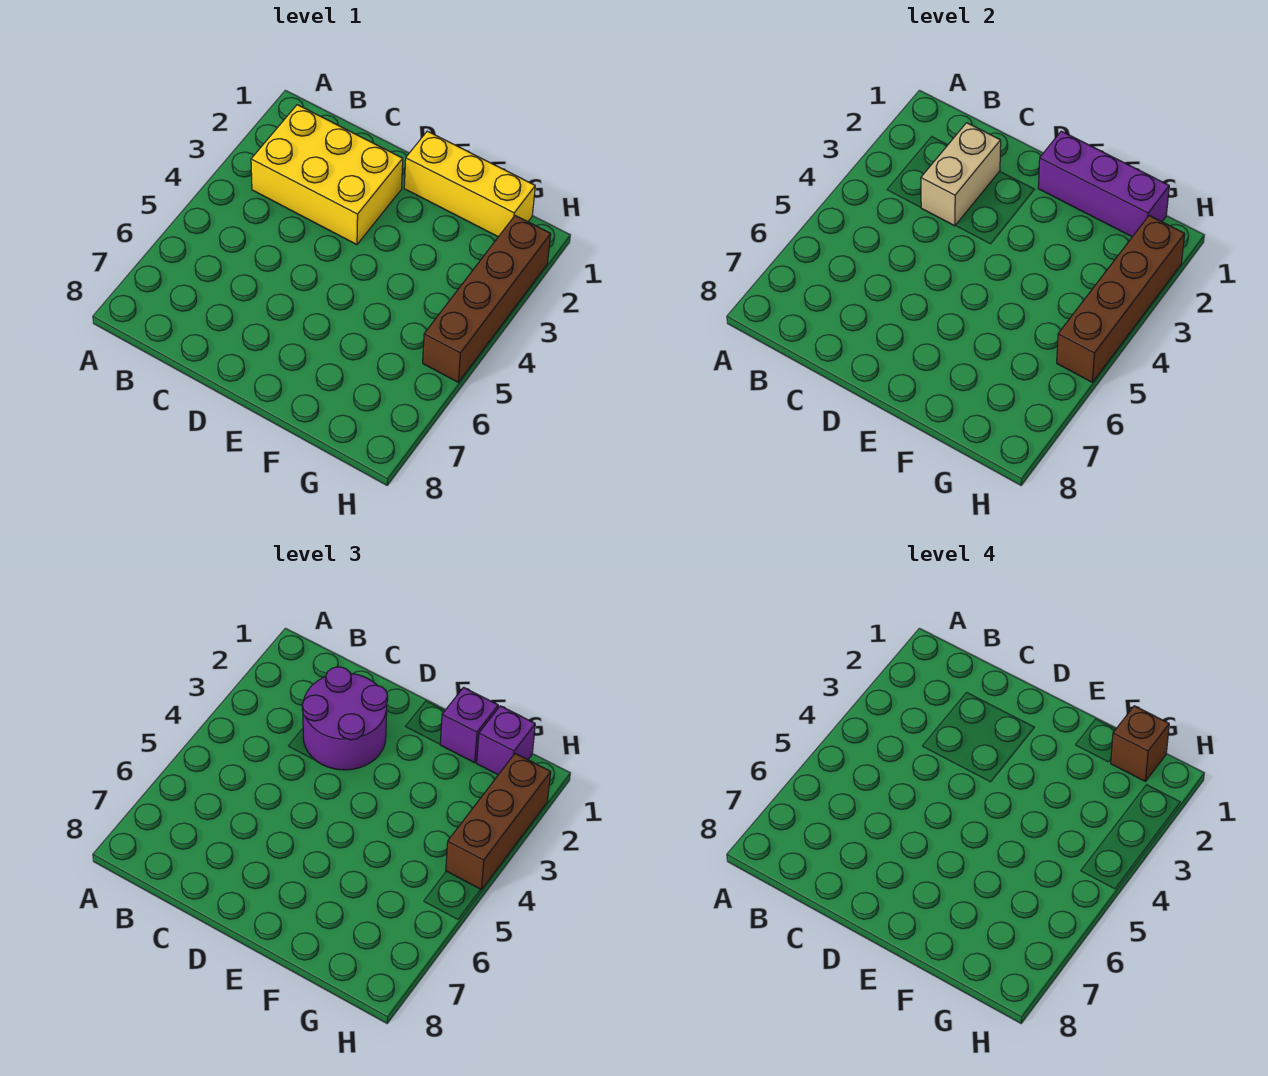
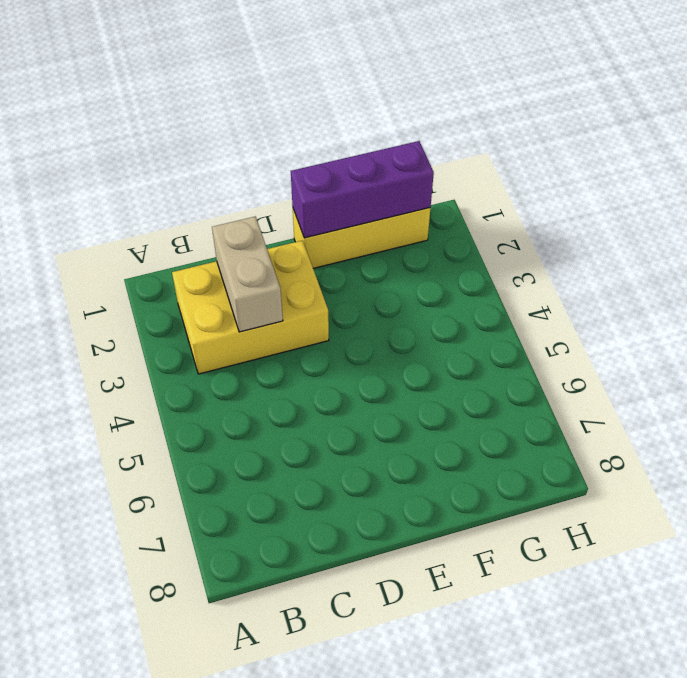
none -> brown brick H2:H5 level 1
none -> brown brick H2:H5 level 2

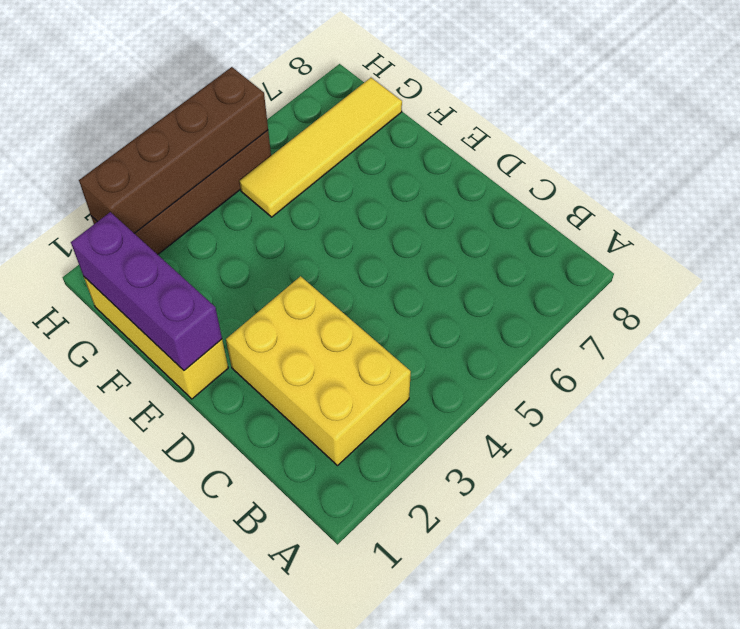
yellow tile G5:G8 level 1 -> none
none -> tan brick C2:C3 level 2
none -> purple round brick C2:D3 level 3

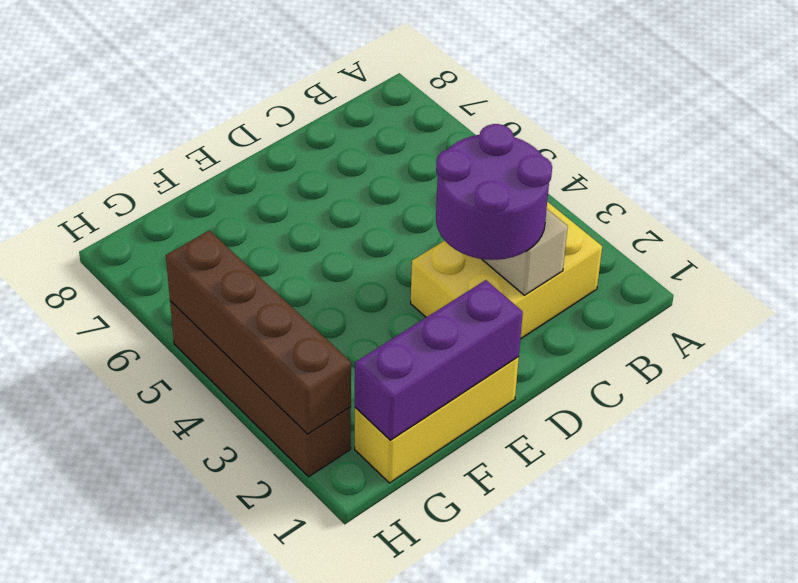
none -> purple brick F1 level 3
none -> purple brick G1 level 3

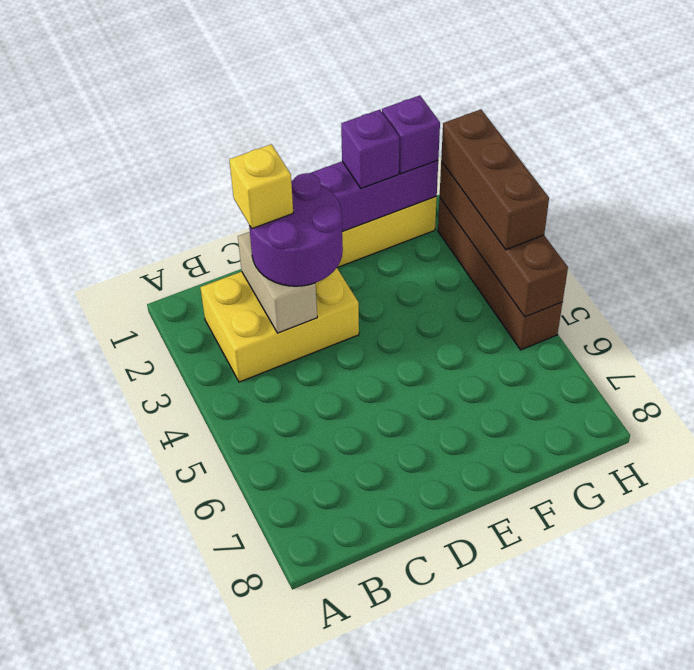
yellow brick C2 level 4 -> none
none -> brown brick G1 level 4

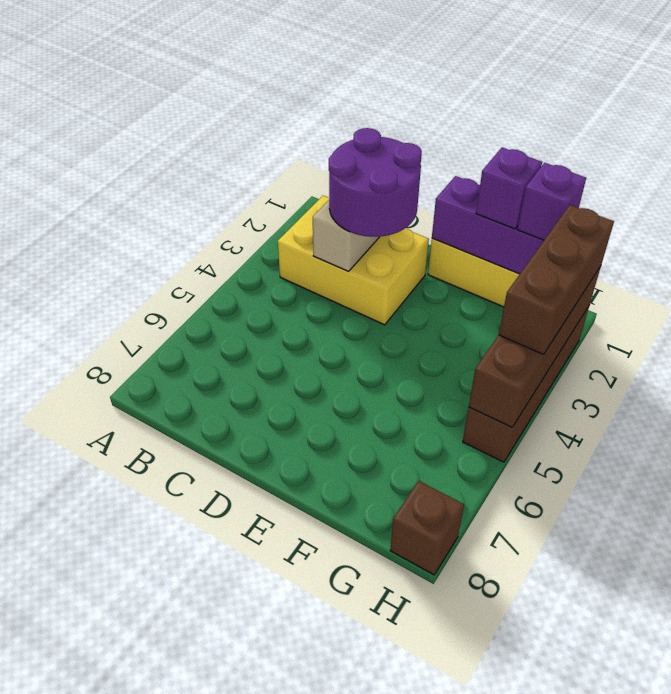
brown brick H8 level 1 -> brown brick G1 level 4

